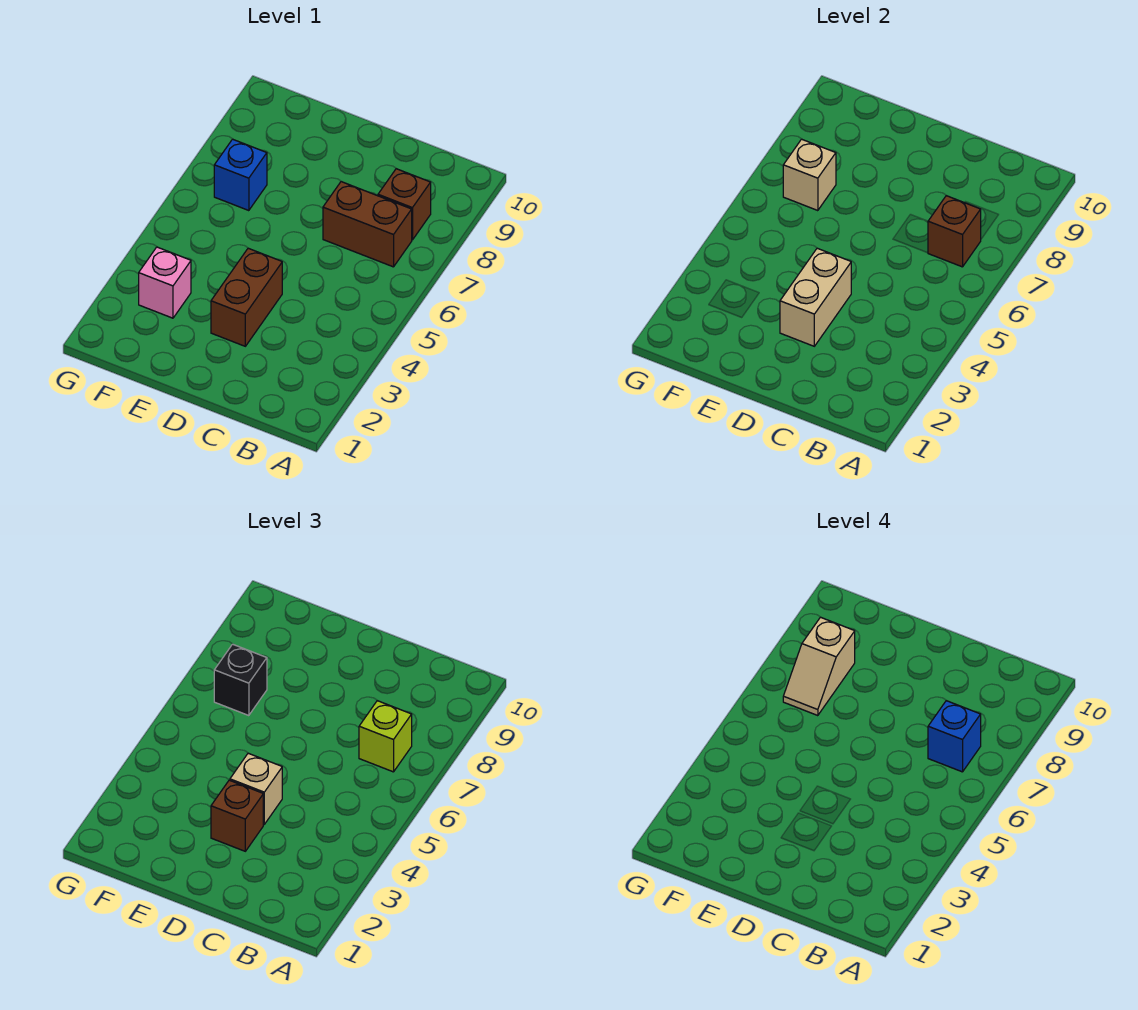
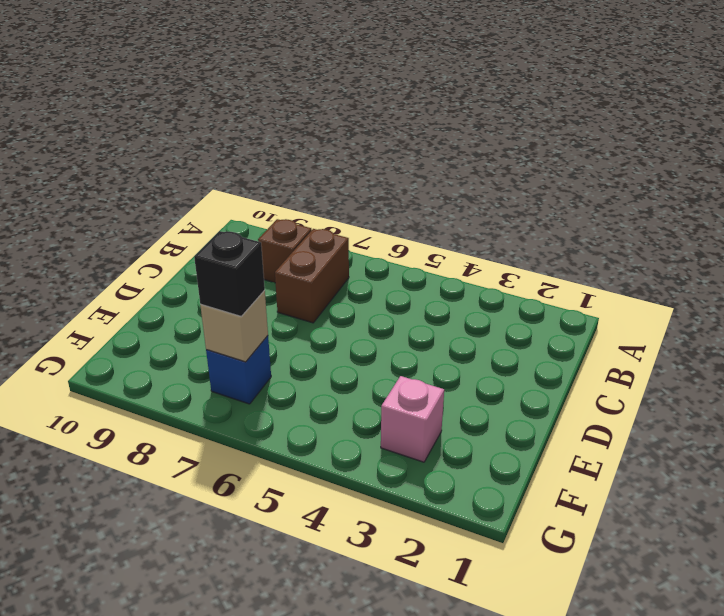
none -> brown brick D3:D4 level 1
none -> brown brick B7 level 2
none -> tan brick D3:D4 level 2

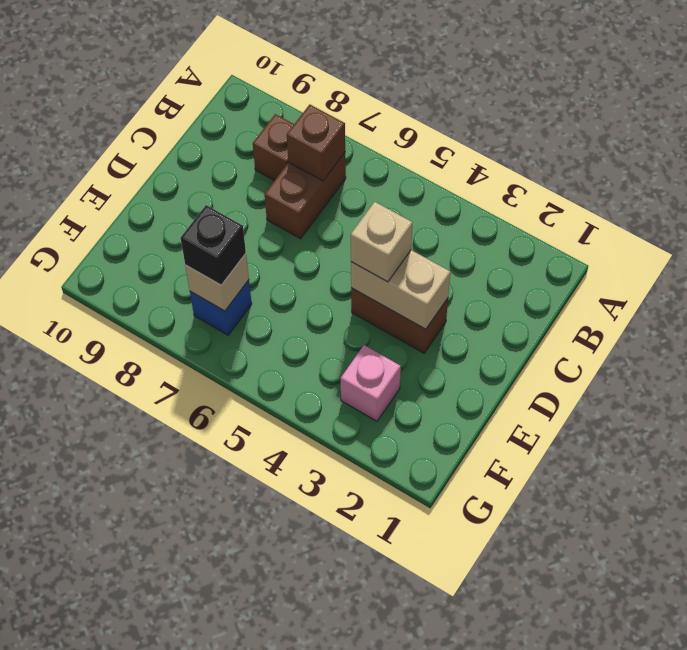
none -> lime brick B7 level 3
none -> brown brick D3 level 3
none -> blue brick B7 level 4

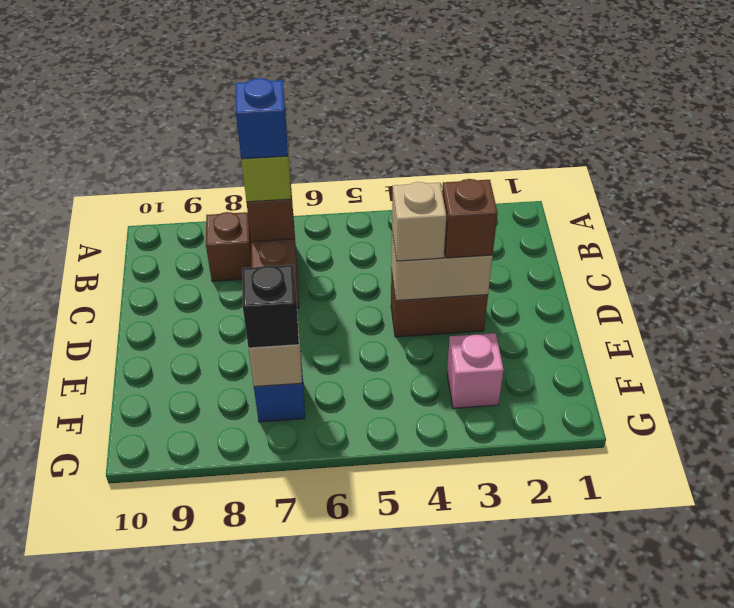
none -> tan slope F7:F8 level 4 top 8

